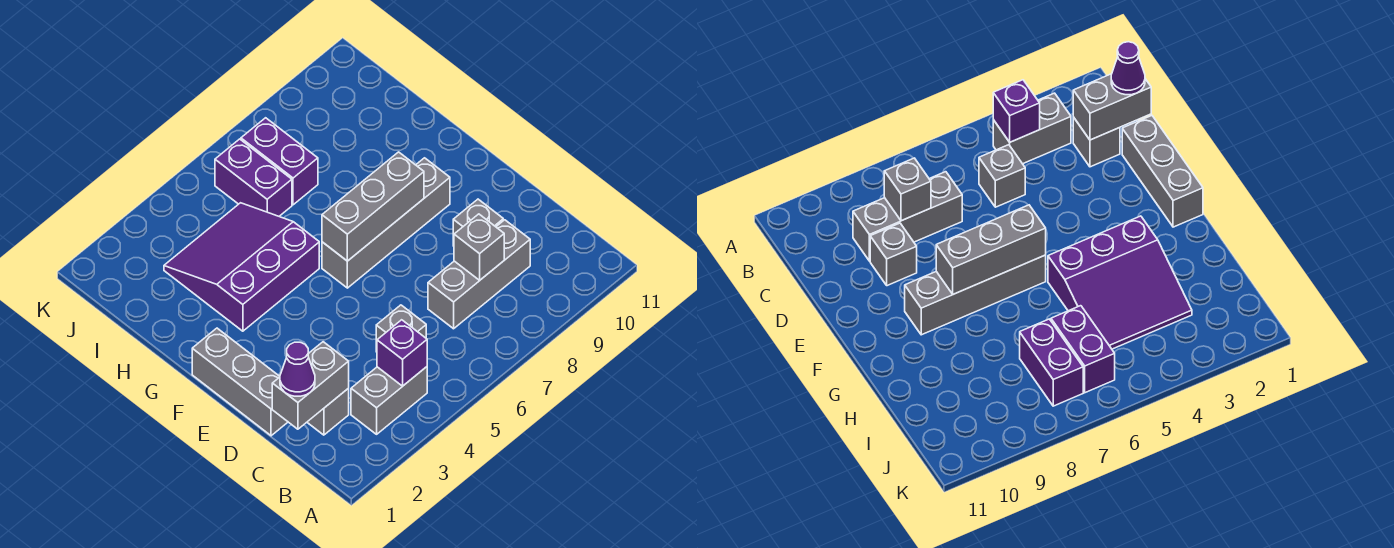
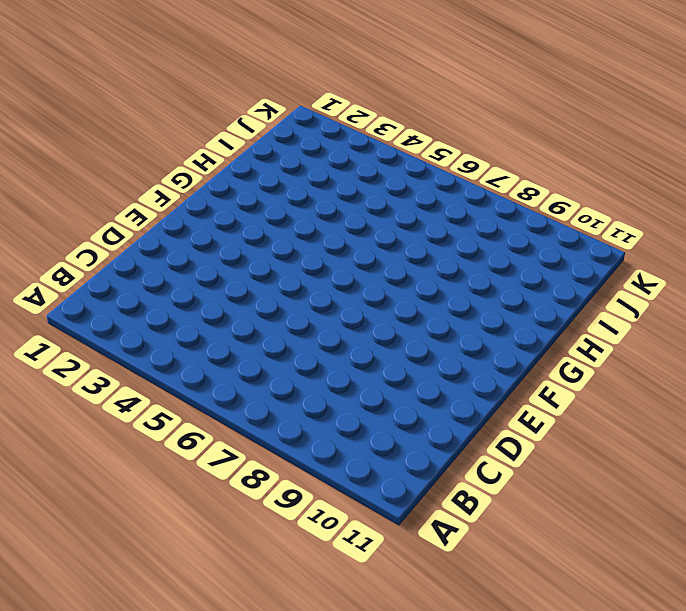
none -> grey brick B3:B4 level 1
none -> grey brick C2 level 1
none -> grey brick C5 level 1

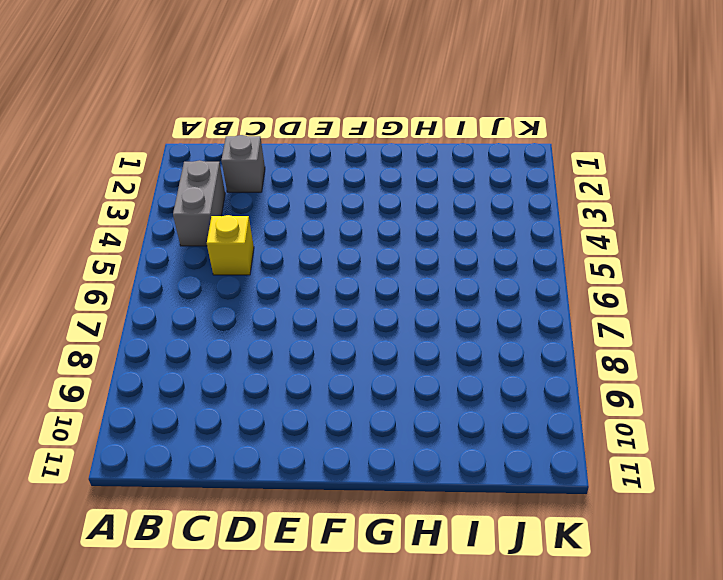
yellow brick C5 level 1 -> grey brick C5 level 1
none -> grey brick C7:C9 level 1
none -> grey brick D1:F1 level 1
none -> grey brick D9 level 1

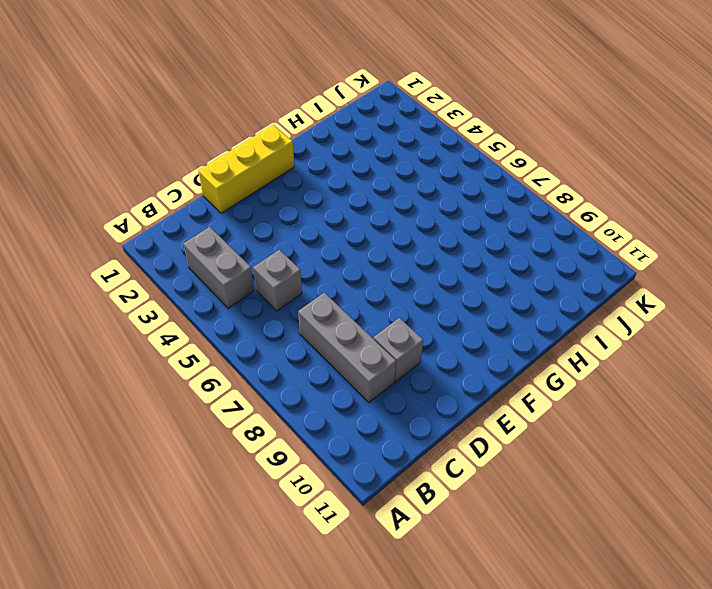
yellow brick D1:F1 level 1 -> grey brick D1:F1 level 1
none -> grey brick C2 level 1
none -> grey brick F6:F9 level 1
none -> purple slope G3:I5 level 1 top G

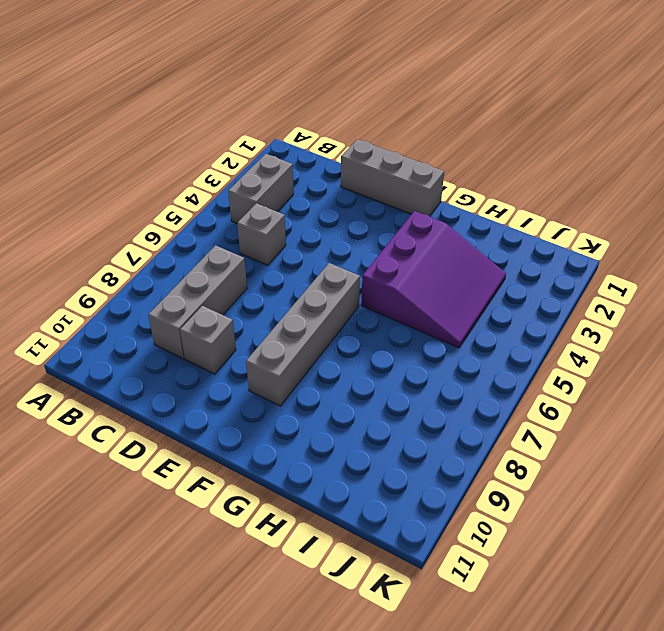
none -> grey brick C2 level 1
none -> purple brick I6:J6 level 1
none -> purple brick I7:J7 level 1

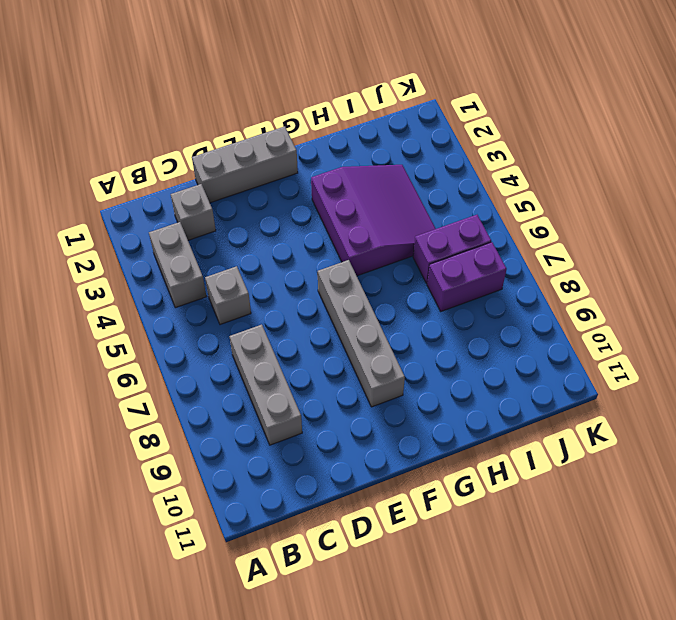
none -> grey brick D9 level 1
none -> purple brick B4 level 2
none -> grey brick C1:C2 level 2

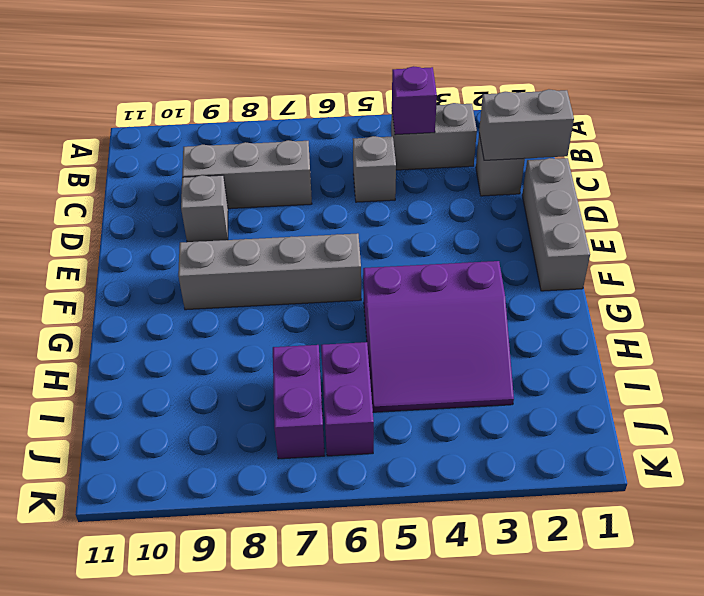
none -> grey brick C8 level 2
none -> grey brick F6:F8 level 2
none -> purple cone C1 level 3

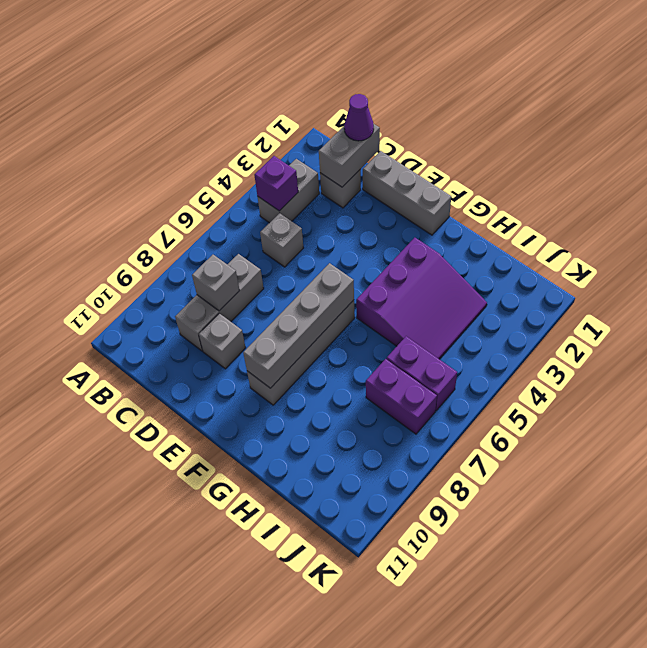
grey brick F6:F9 level 2 -> grey brick F6:F8 level 2

